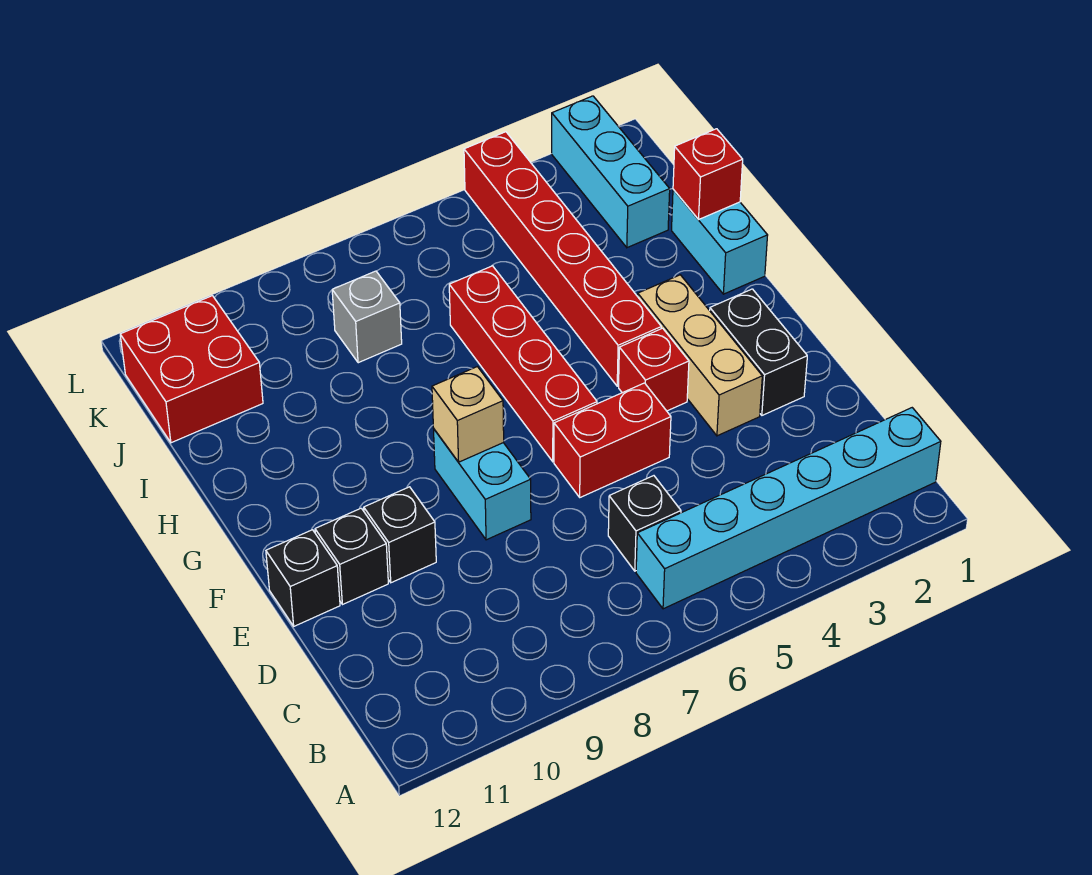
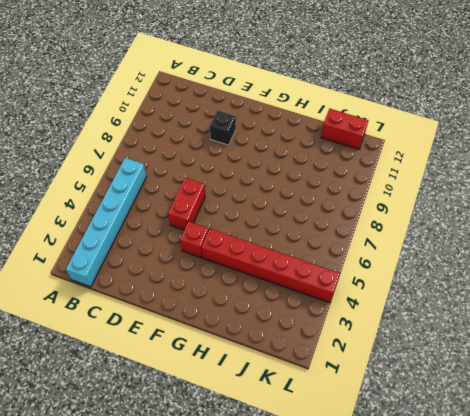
red brick J12:K12 level 1 -> red brick J11:K12 level 1
none -> black brick C6 level 1
none -> black brick E2:F2 level 1
none -> tan brick E3:G3 level 1

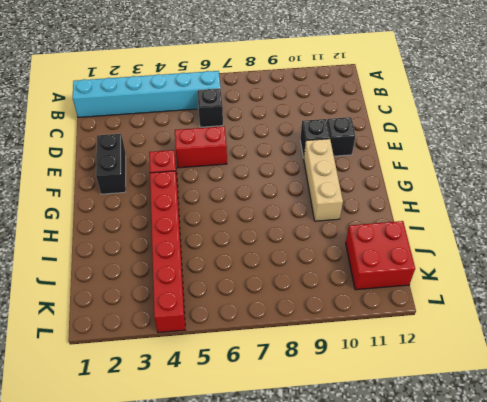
tan brick F10:H10 level 1 -> tan brick E3:G3 level 1
none -> cyan brick E8:F8 level 1
none -> black brick E12 level 1
none -> red brick F6:I6 level 1

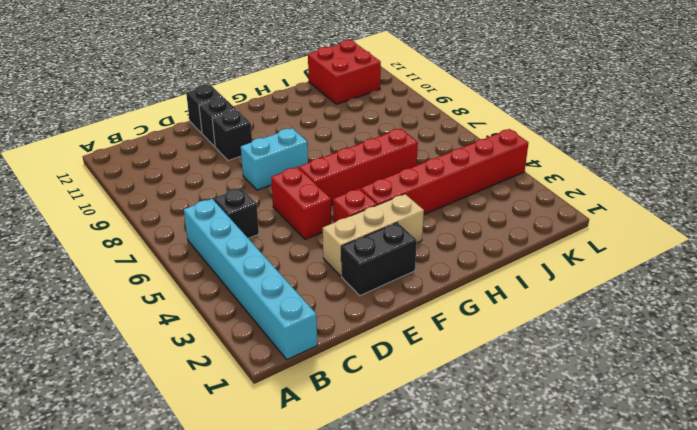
none -> cyan brick H1:I1 level 1
none -> cyan brick J2:L2 level 1
none -> grey brick J8 level 1

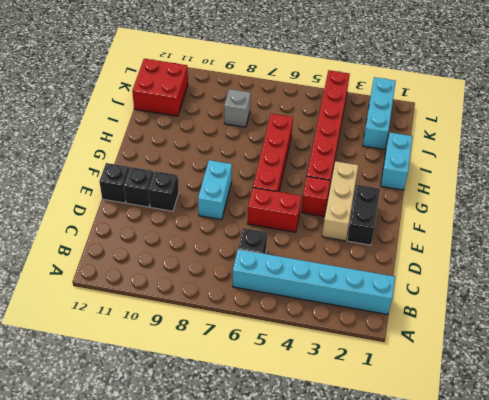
none -> tan brick F8 level 2
none -> red brick I1 level 2

